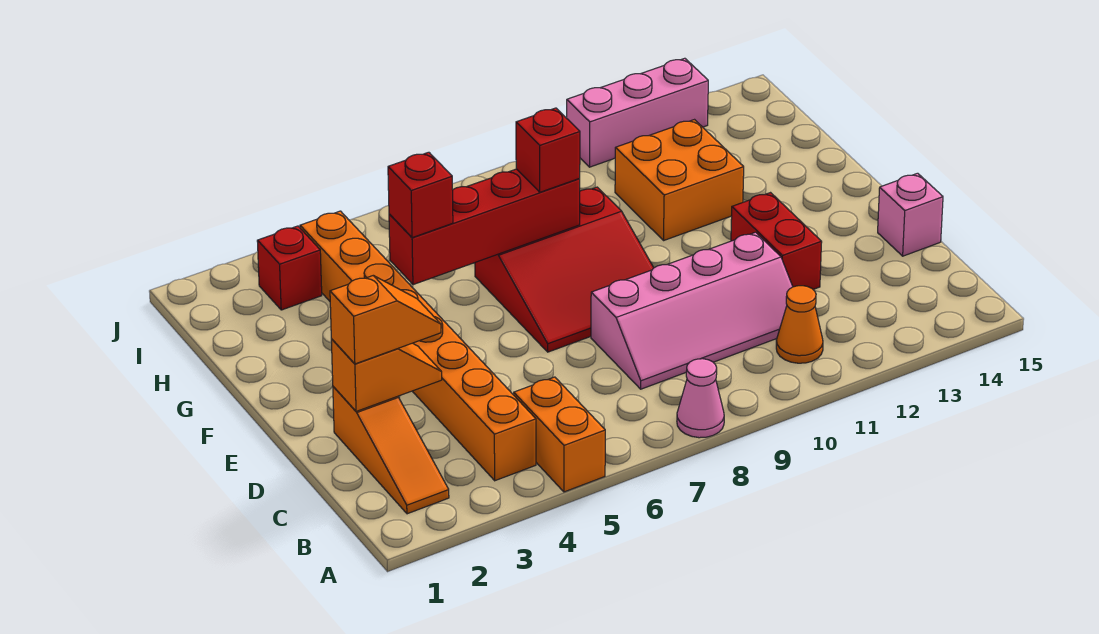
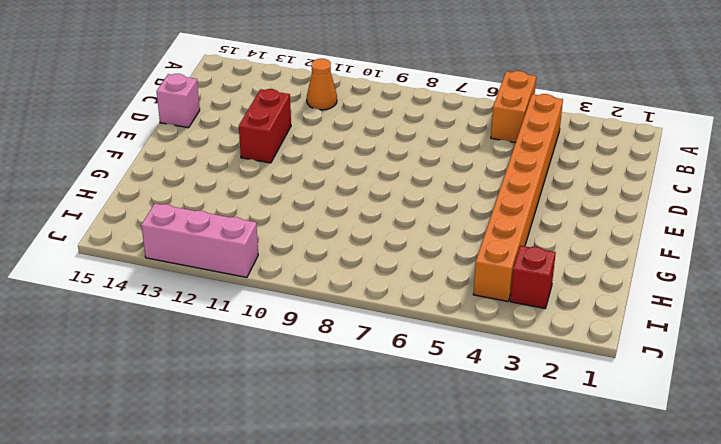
none -> pink cone A8 level 1
none -> orange slope B2:D2 level 1 top D
none -> pink slope C8:D11 level 1 top D

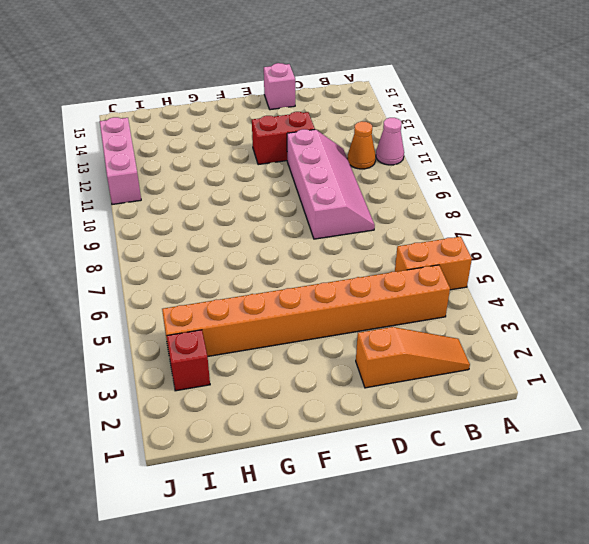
pink cone A11 level 1 -> pink cone A8 level 1
none -> red slope E7:G9 level 1 top G
none -> orange brick G11:H12 level 1
none -> orange slope D2:D3 level 2 top 2

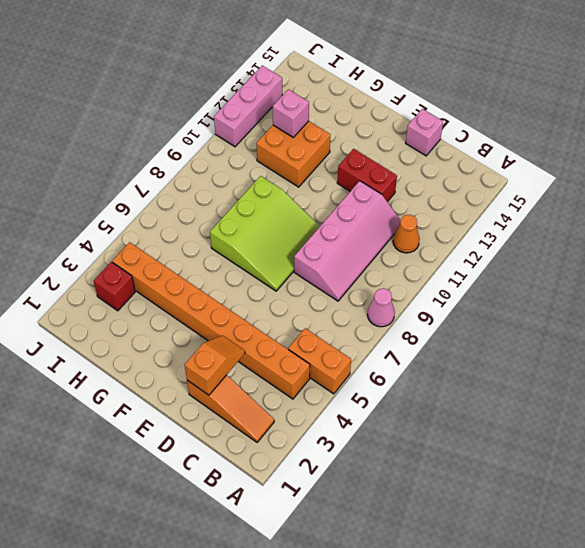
lime slope E7:G9 level 1 top G -> red slope E7:G9 level 1 top G
pink brick H12 level 2 -> none
none -> red brick G5:G8 level 2
none -> orange slope D2:D3 level 3 top 2
none -> red brick G5 level 3

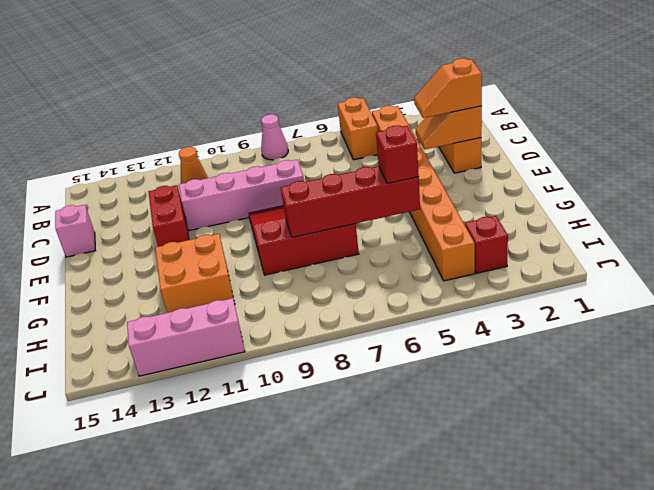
none -> red brick G8 level 3

